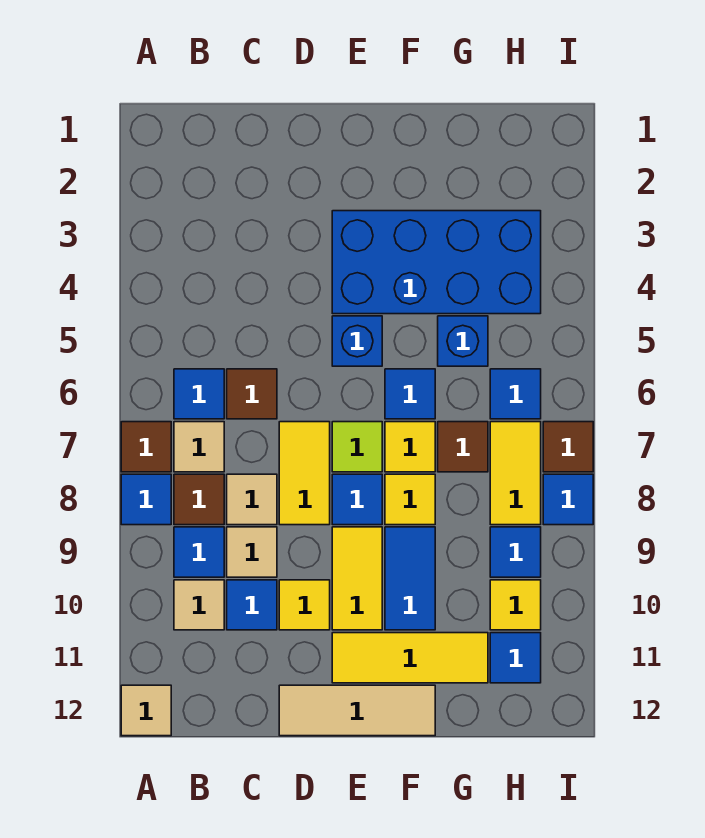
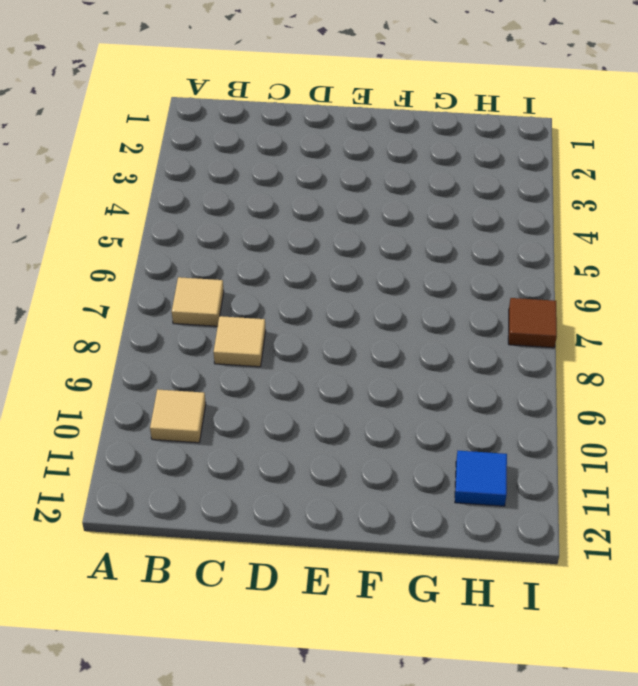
none -> brown tile A7 level 1
none -> blue tile A8 level 1
none -> tan tile A12 level 1
none -> blue tile B6 level 1

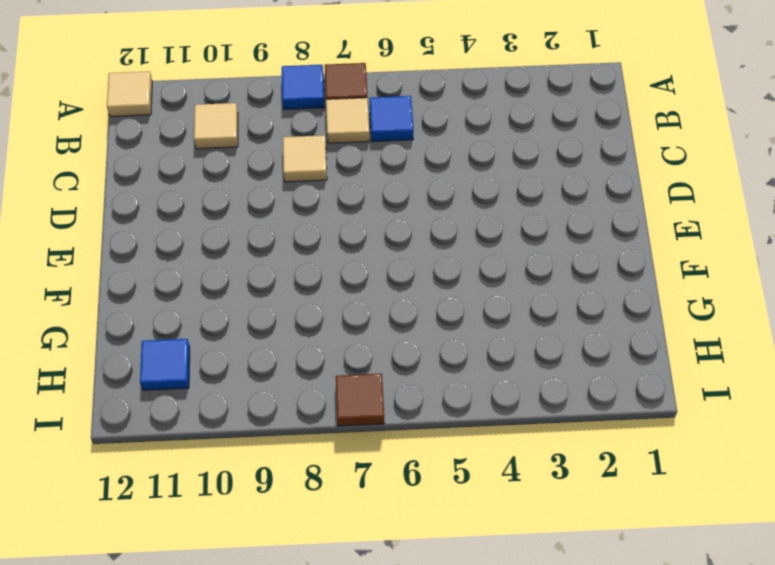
none -> brown tile B8 level 1
none -> blue tile B9 level 1
none -> brown tile C6 level 1
none -> tan tile C9 level 1

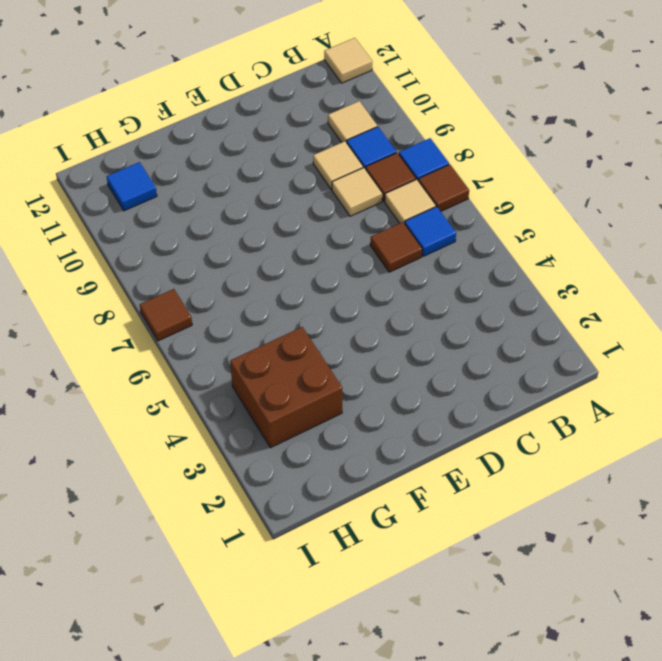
brown brick G3:H4 level 1 -> blue brick E3:H4 level 1
none -> blue tile C10 level 1
none -> yellow tile D7:D8 level 1
none -> yellow tile D10 level 1
none -> tan tile D12:F12 level 1

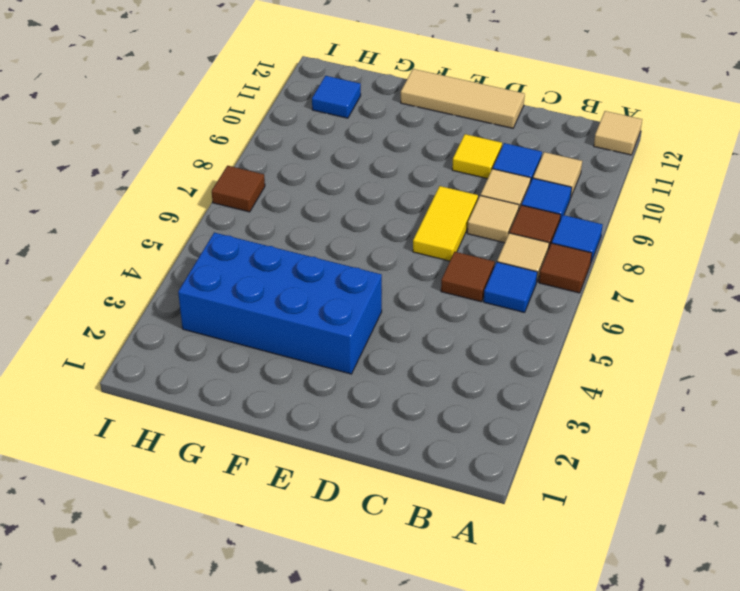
none -> blue brick E5 level 1
none -> lime tile E7 level 1
none -> blue tile E8 level 1
none -> yellow tile E9:E10 level 1

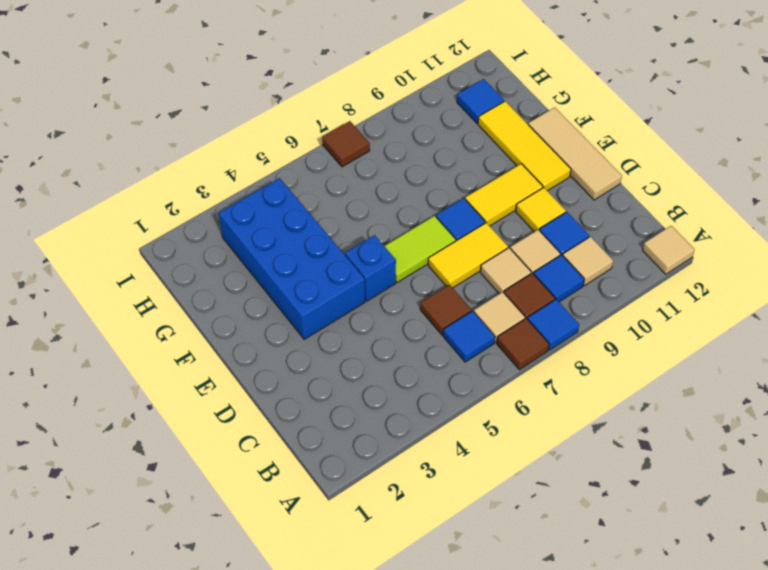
lime tile E6:E7 level 1 -> lime tile E7 level 1
none -> blue tile F6 level 1
none -> yellow tile F7 level 1
none -> yellow tile F8 level 1
none -> blue tile F9:F10 level 1

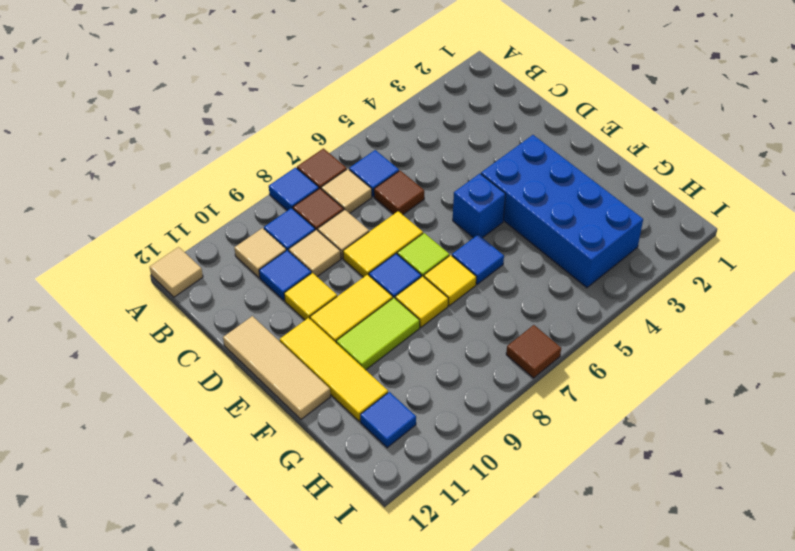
lime tile F9:F10 level 1 -> blue tile F9:F10 level 1
none -> blue brick G5 level 1
none -> brown tile G7 level 1
none -> blue tile H6 level 1
none -> yellow tile H7:H8 level 1

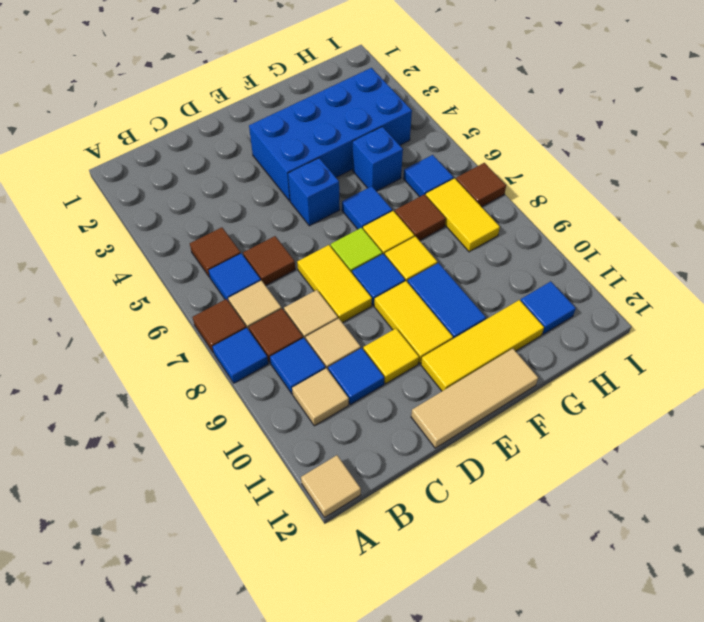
brown tile B5 level 1 -> none
none -> blue tile H9 level 1
none -> yellow tile H10 level 1
none -> blue tile I8 level 1

